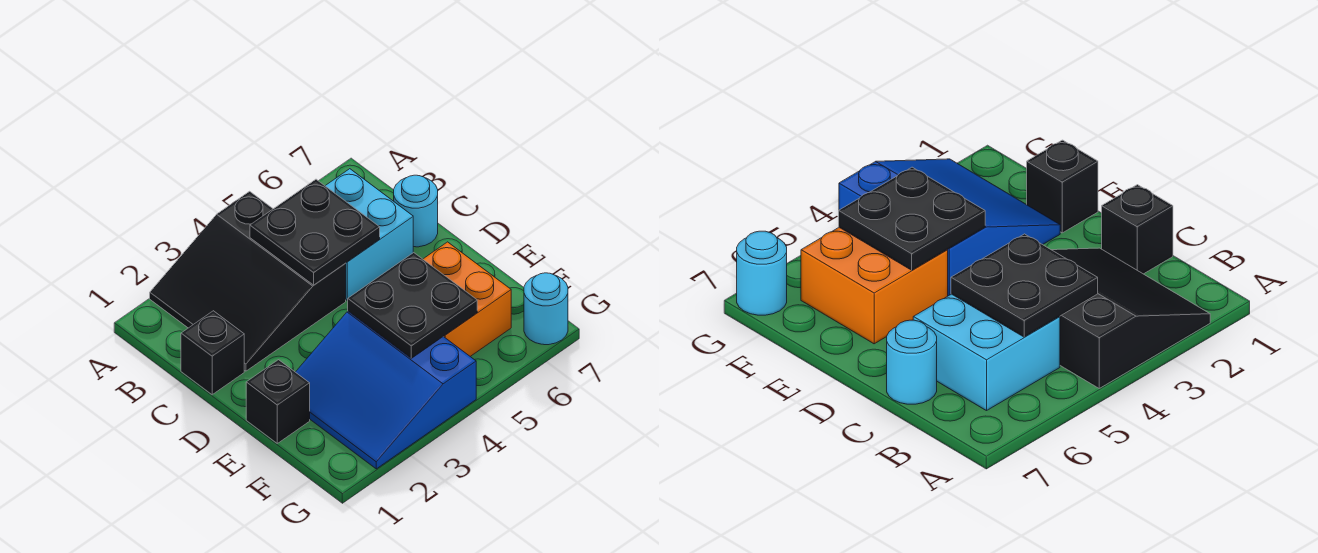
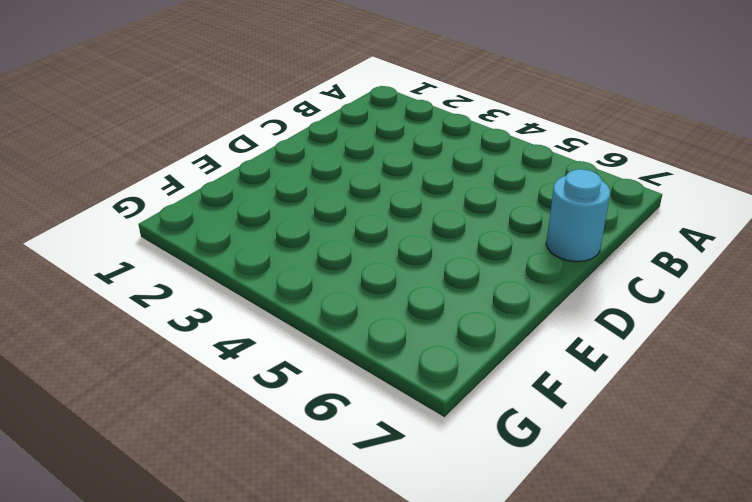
none -> black slope A2:C4 level 1 top 4
none -> cyan brick B5:C6 level 1

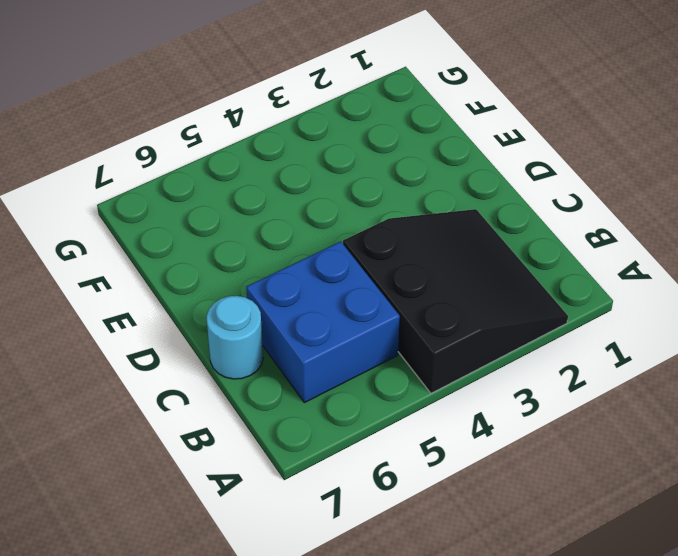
blue brick B5:C6 level 1 -> cyan brick B5:C6 level 1
none -> black brick C1 level 1
none -> black brick E1 level 1

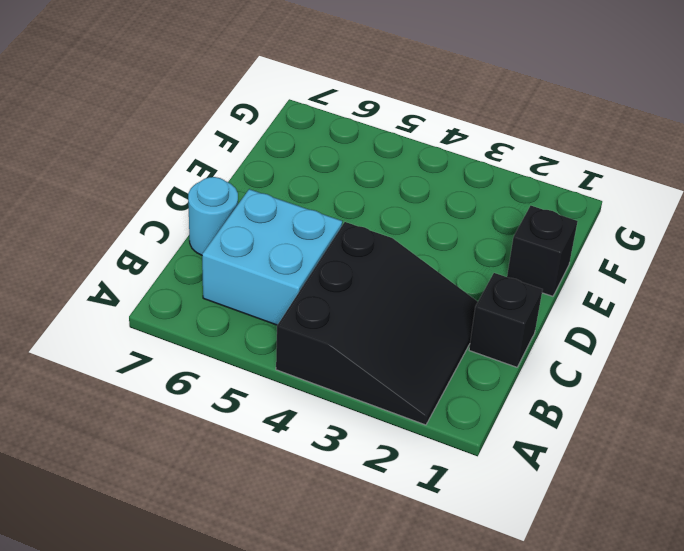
none -> blue slope E2:G4 level 1 top 4
none -> orange brick E5:F6 level 1

